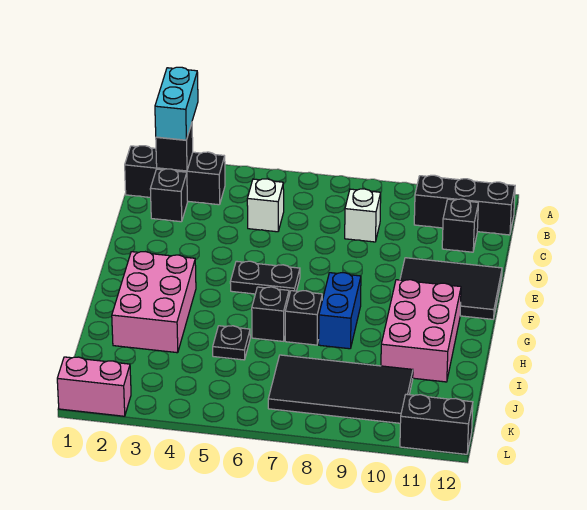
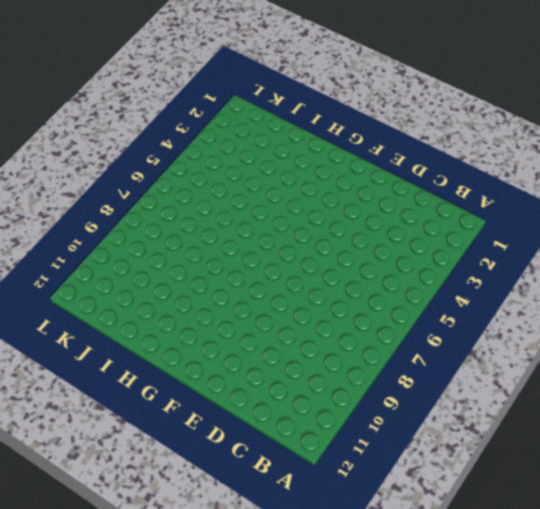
none -> black brick B1:B3 level 1
none -> black brick B10:B12 level 1
none -> black brick C2 level 1

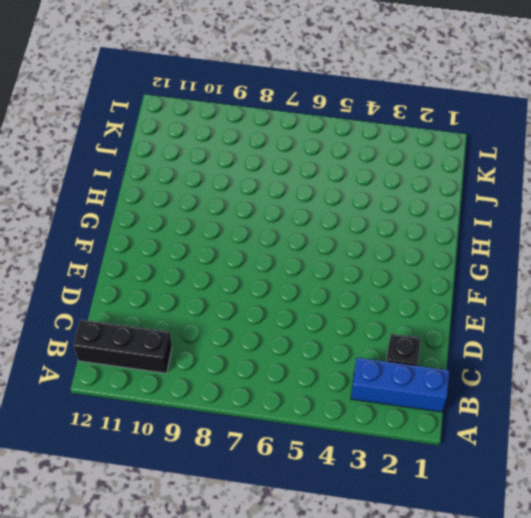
blue brick B1:B3 level 1 -> black brick B1:B3 level 1
none -> white brick C5 level 1
none -> white brick C8 level 1
none -> black brick C11 level 1

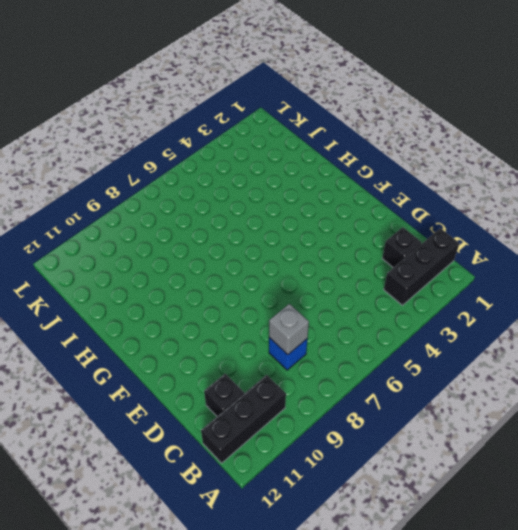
blue brick C8 level 1 -> white brick C8 level 1
grey brick C8 level 2 -> none
none -> white brick C5 level 1
none -> black tile E10:F12 level 1
none -> black plate F5:F6 level 1

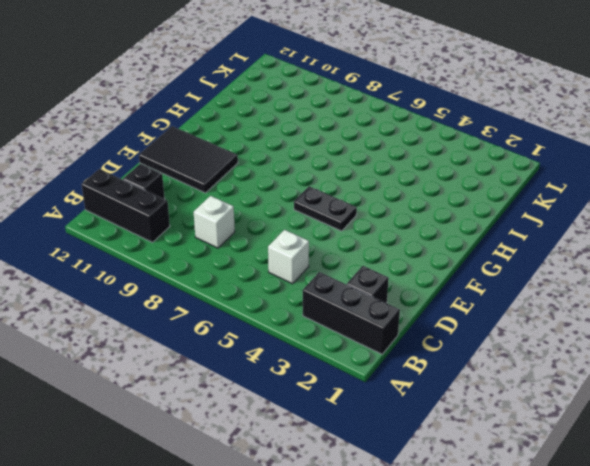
none -> pink brick G2:I3 level 1
none -> blue brick G8:H8 level 1
none -> pink brick G10:I11 level 1

